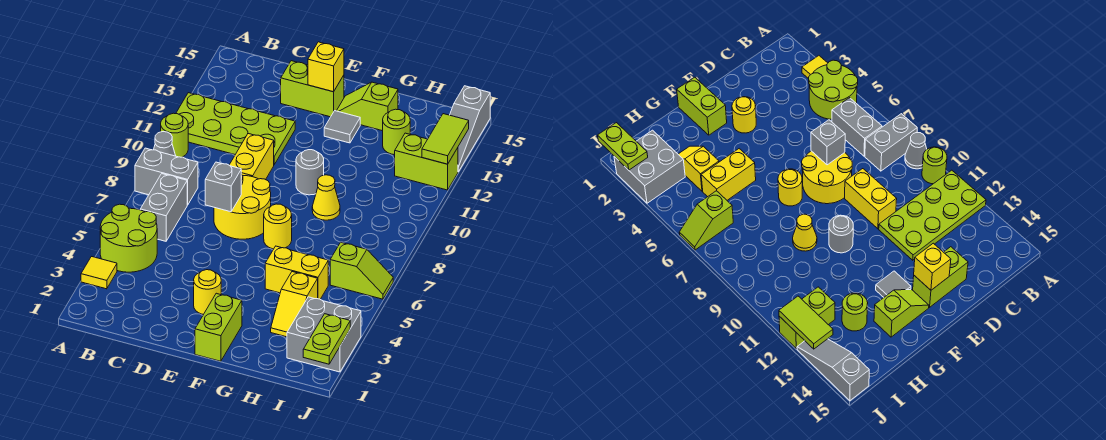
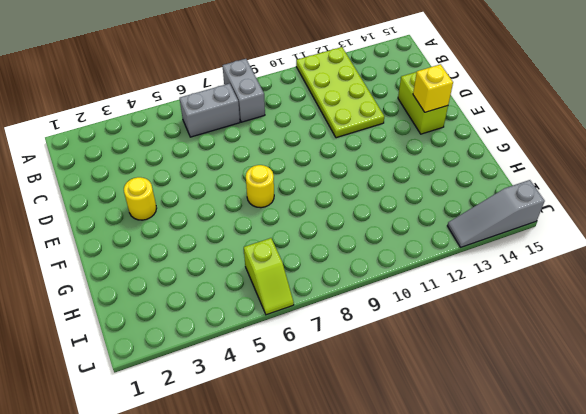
none -> yellow tile A3 level 1
none -> lime round brick A4:B5 level 1
none -> grey cone A9 level 1

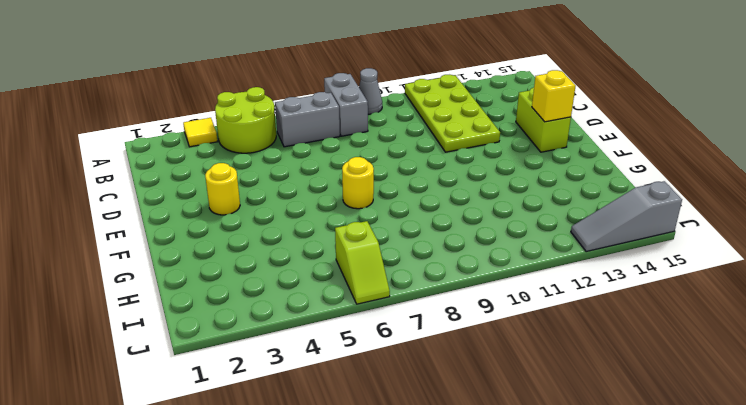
none -> lime round brick A10 level 1
none -> yellow round brick D7:E8 level 1
none -> yellow brick D9:D10 level 1

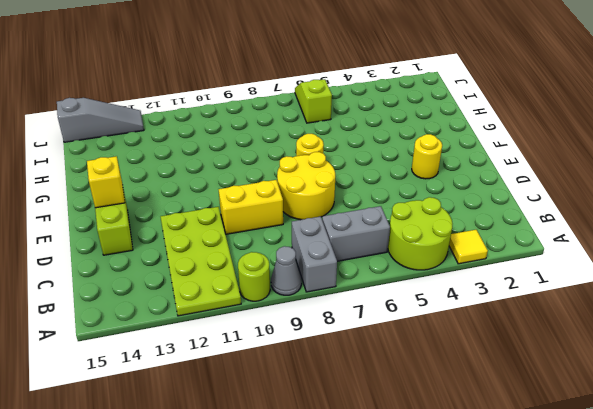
none -> lime brick F1:F2 level 1
none -> grey round brick F10 level 1
none -> grey tile F13 level 1

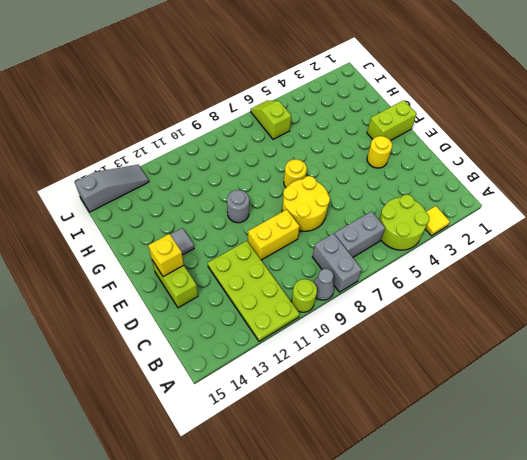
none -> lime slope F14:G14 level 1 top G
none -> yellow brick G5:H5 level 1
none -> yellow cone G9 level 1

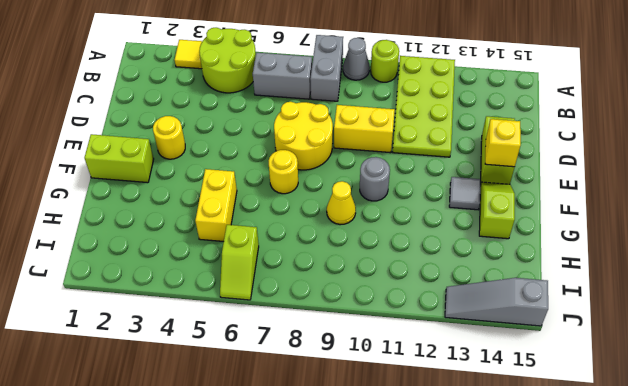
none -> yellow slope H3:H4 level 1 top 4
none -> lime round brick H13 level 1
none -> grey brick I2:J3 level 1

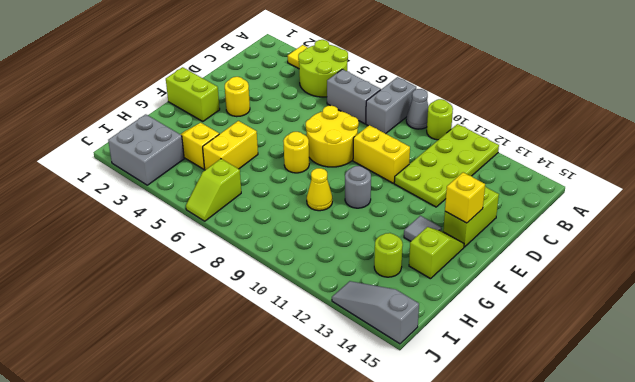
none -> lime brick I12:J12 level 1
none -> grey brick D7 level 2
none -> lime plate J1:J2 level 2

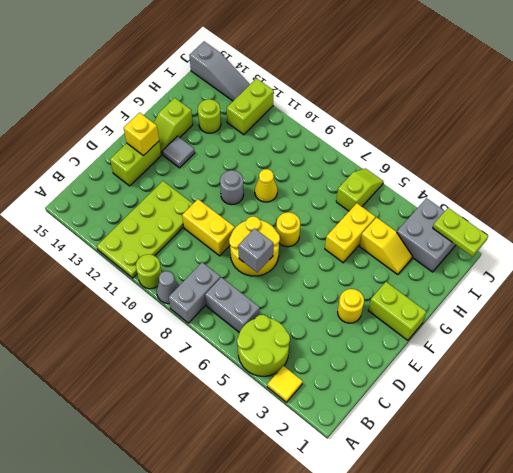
none -> lime tile J12:J13 level 2

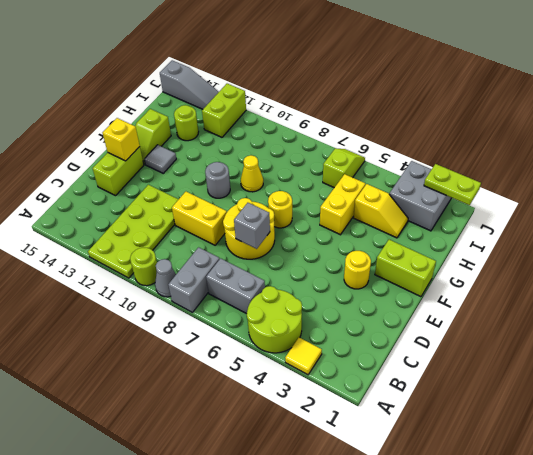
none -> lime tile J12:J13 level 2

